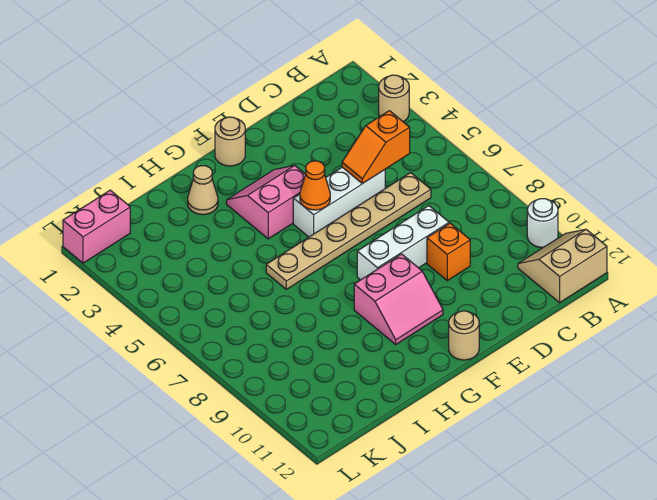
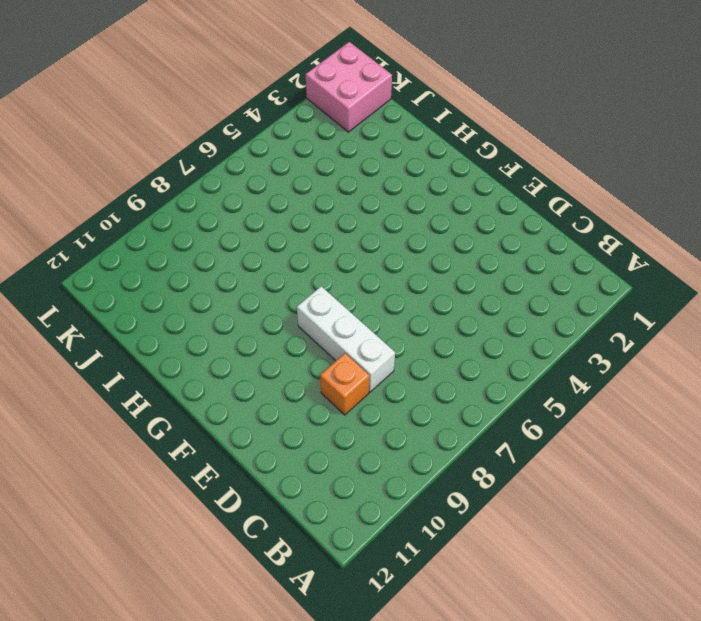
pink brick K1:L2 level 1 -> pink brick K1:L1 level 1
none -> tan round brick A3 level 1
none -> white round brick A10 level 1
none -> tan slope A11:B12 level 1 top 12

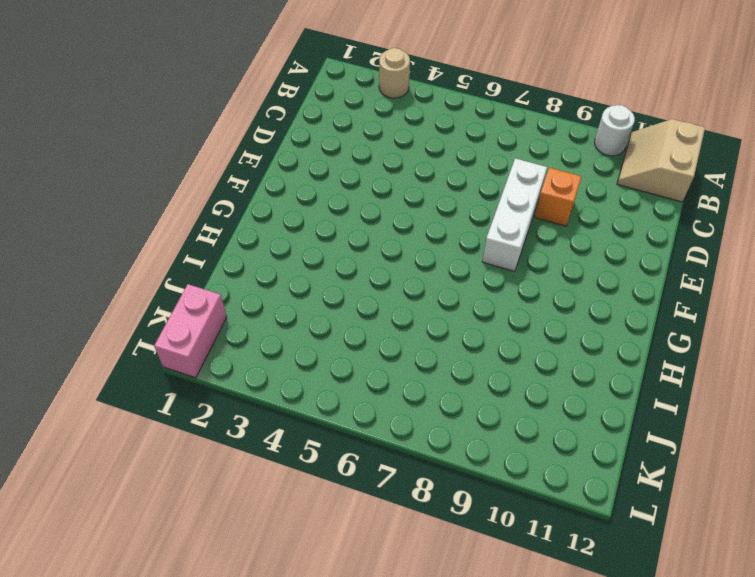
none -> tan plate C6:H6 level 1
none -> white brick D5:F5 level 1
none -> tan round brick F1 level 1

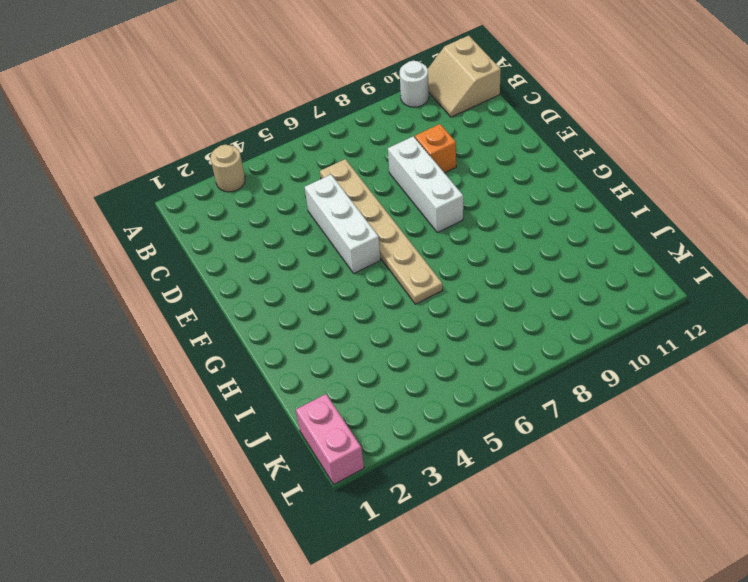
none -> tan round brick F1 level 1
none -> pink slope F3:G4 level 1 top 4
none -> pink slope F9:G10 level 1 top 9

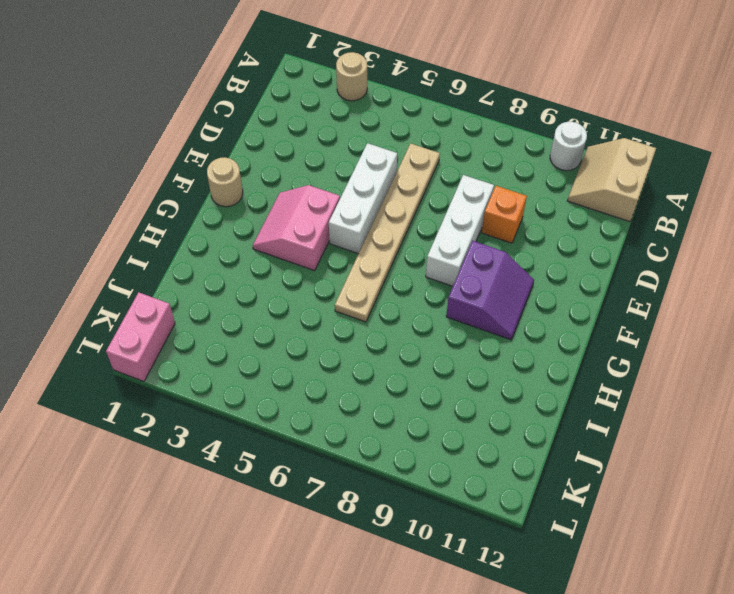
purple slope F9:G10 level 1 top 9 -> pink slope F9:G10 level 1 top 9
none -> tan round brick F12 level 1
none -> tan cone H2 level 1
none -> orange slope C5:D5 level 2 top C

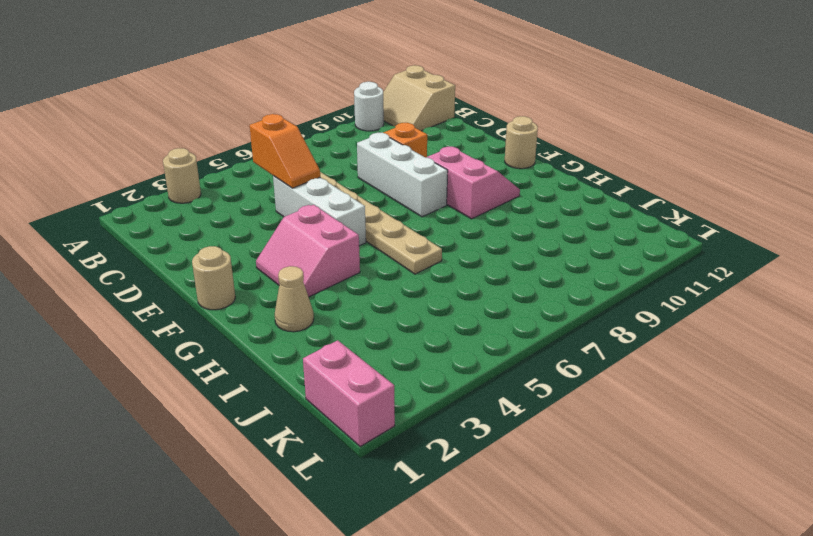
none -> orange cone F5 level 2

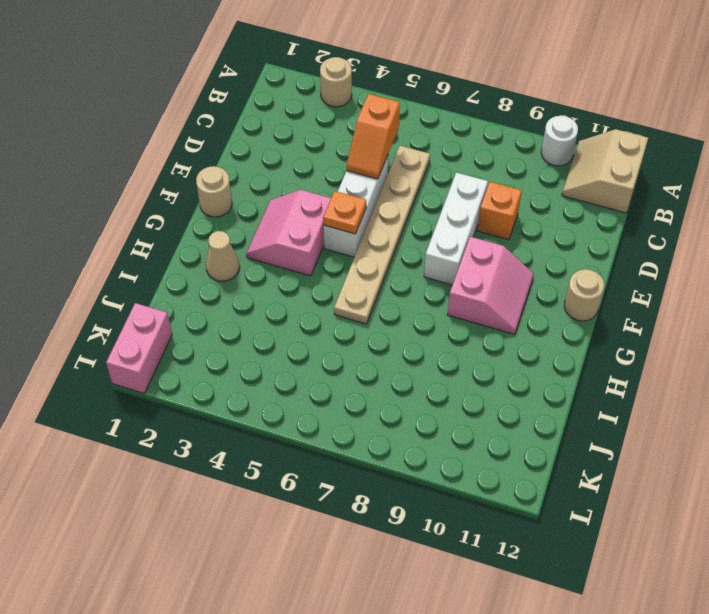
orange plate F5 level 2 -> orange cone F5 level 2

